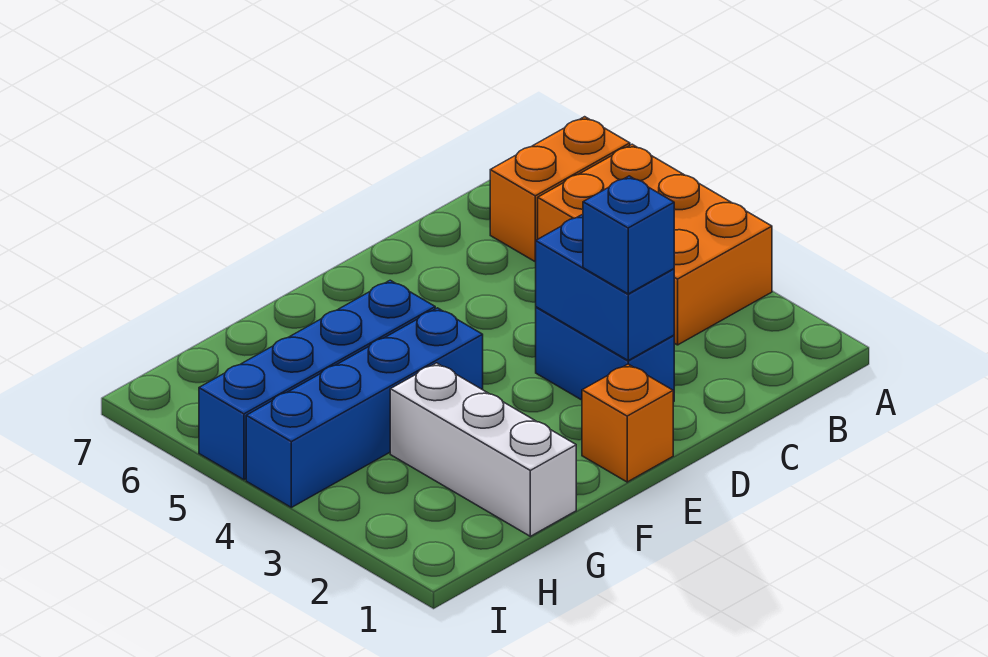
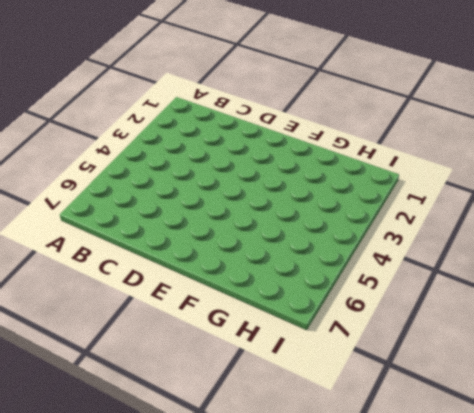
none -> orange brick A3:B5 level 1
none -> orange brick A6:B6 level 1

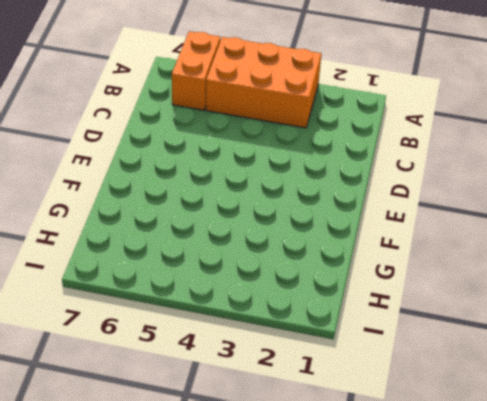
none -> blue brick D2:D3 level 1
none -> orange brick E1 level 1

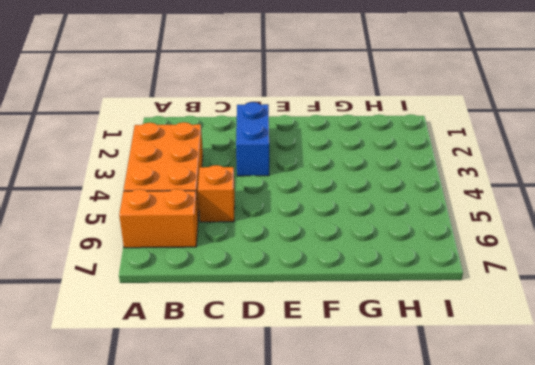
orange brick C5 level 1 -> orange brick E1 level 1
none -> blue brick F4:I4 level 1
none -> blue brick F5:I5 level 1

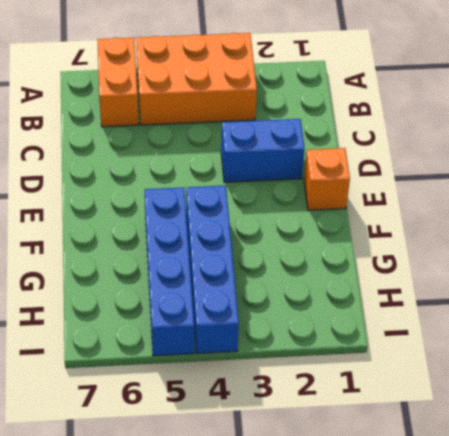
none -> white brick G1:G3 level 1
none -> blue brick D2:D3 level 2

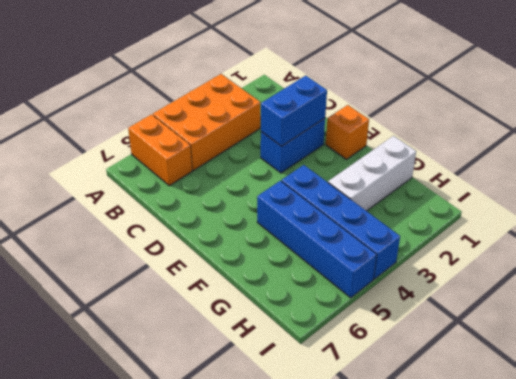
none -> blue brick D2 level 3

